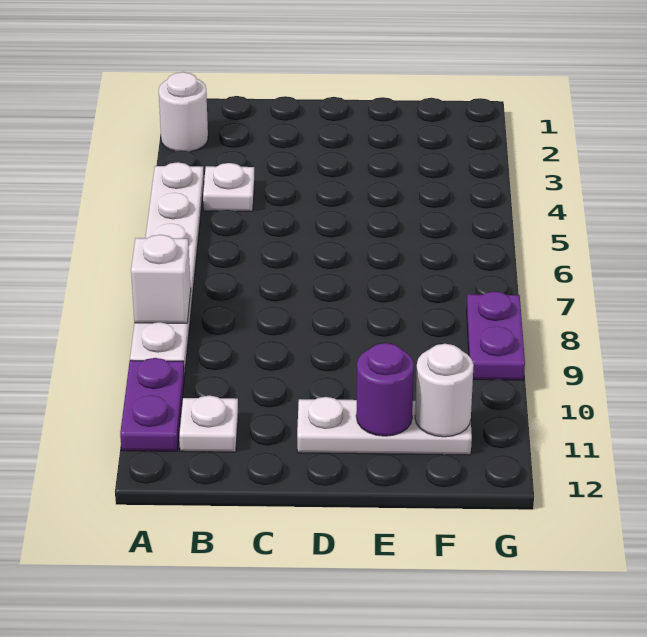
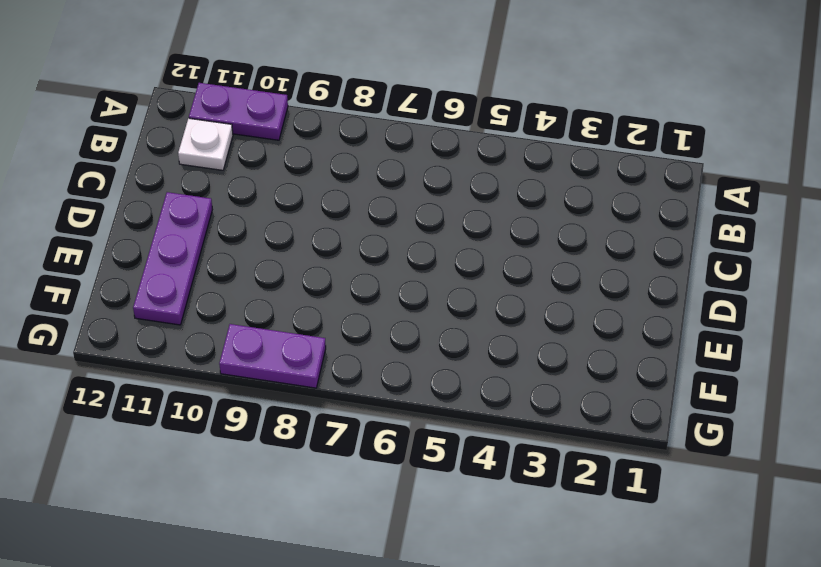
purple plate D11:F11 level 1 -> white plate D11:F11 level 1
none -> white round brick A2 level 1
none -> white plate A4:A9 level 1

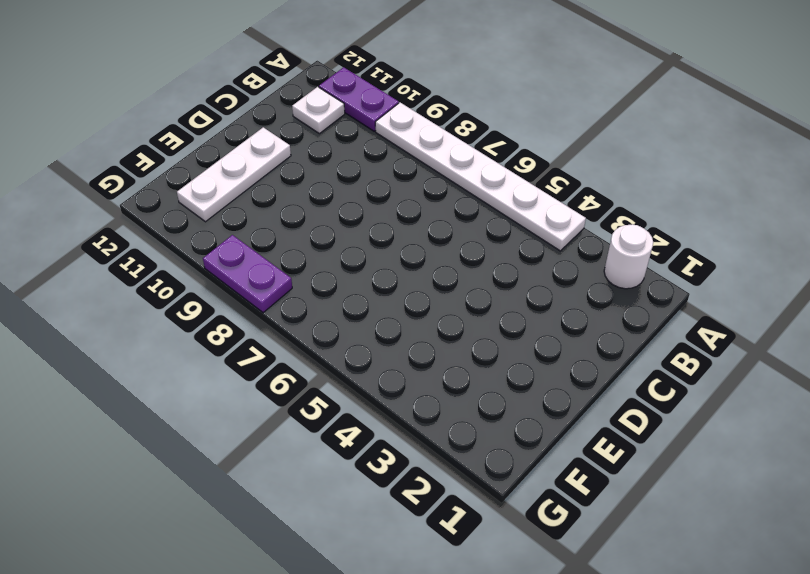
none -> white plate B4 level 1
none -> white brick A8 level 2

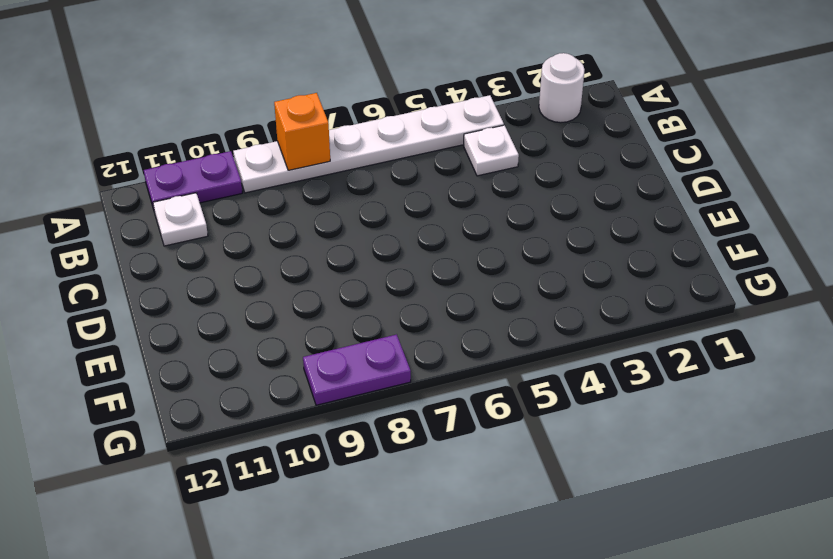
orange brick A8 level 2 -> white brick A8 level 2
none -> white plate D11:F11 level 1
none -> purple round brick E11 level 2

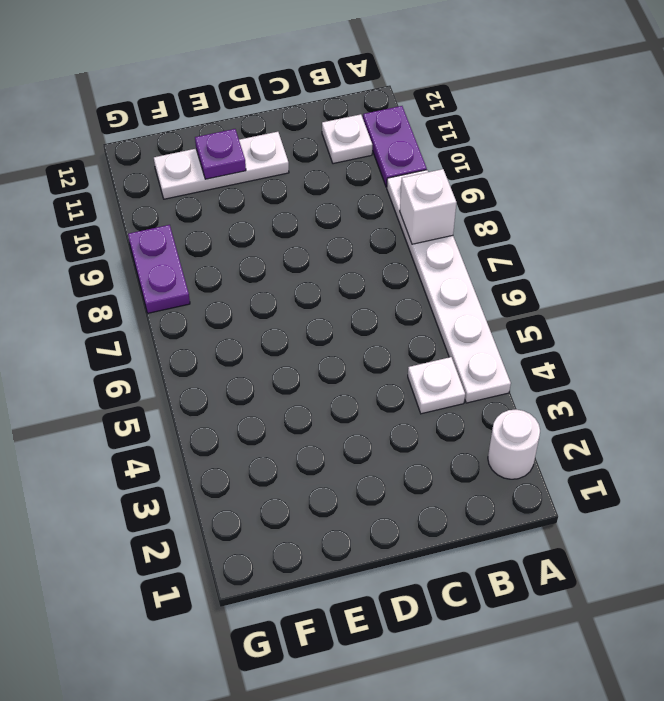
purple plate E11 level 2 -> purple round brick E11 level 2
none -> white round brick F11 level 2

